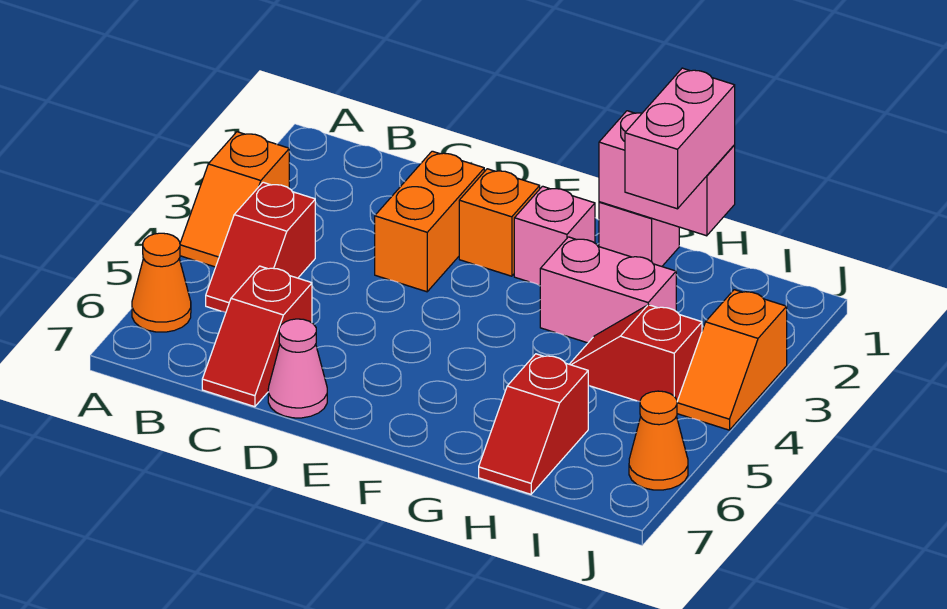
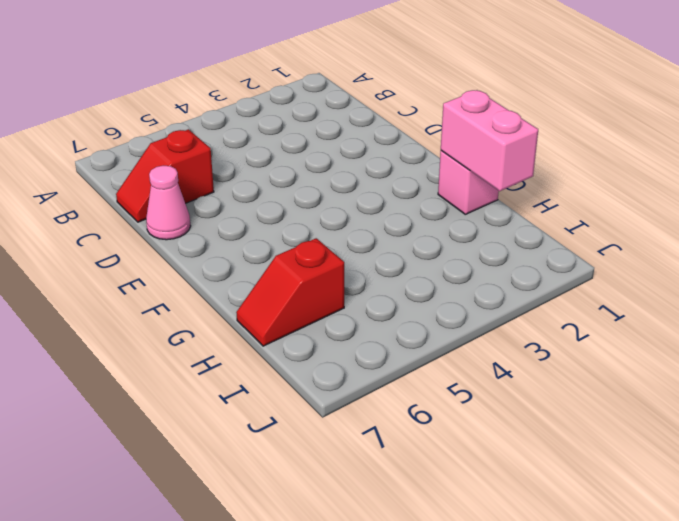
none -> orange slope A3:A4 level 1 top 3
none -> orange cone A6 level 1
none -> red slope B4:B5 level 1 top 4

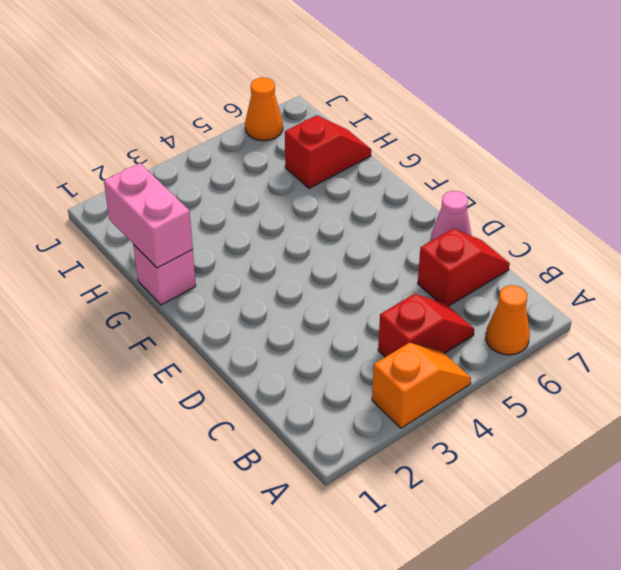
none -> orange brick D2:D3 level 1
none -> orange brick E2 level 1
none -> pink brick F2 level 1

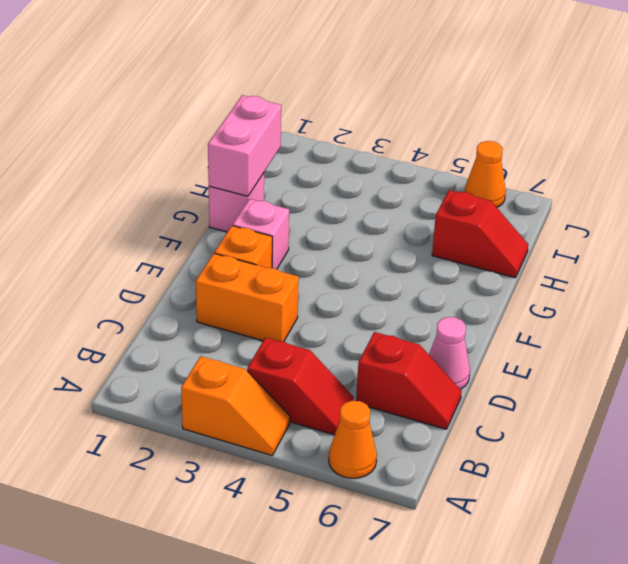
none -> pink brick G3:H3 level 1
none -> red slope H4:I4 level 1 top I
none -> orange slope J3:J4 level 1 top 3

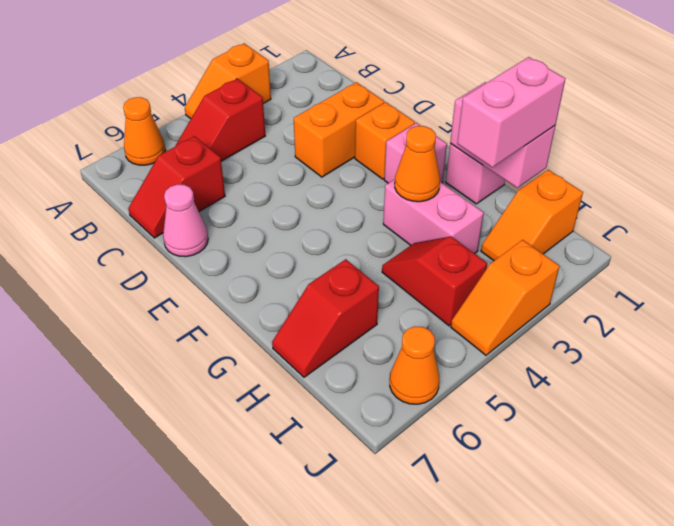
orange cone G3 level 2 -> none
orange slope I1:I2 level 1 top 1 -> none

